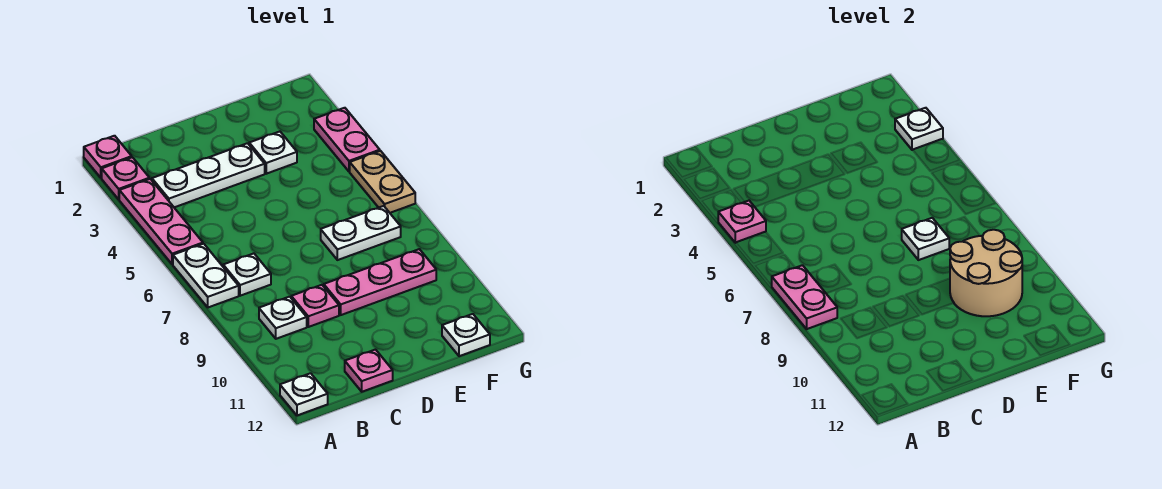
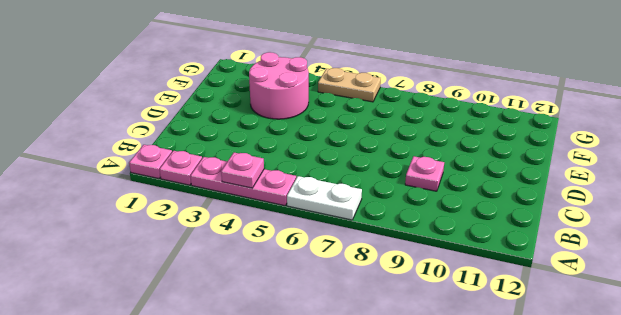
pink round brick E3:F4 level 1 -> white plate E3 level 1
none -> white plate A12 level 1
none -> white plate B3:D3 level 1
none -> white plate B7 level 1

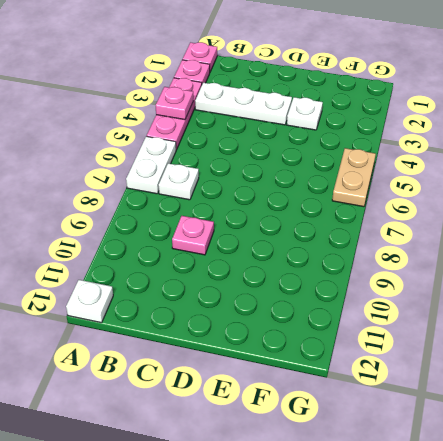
none -> white plate B9 level 1
none -> pink plate C12 level 1
none -> pink plate D9:F9 level 1

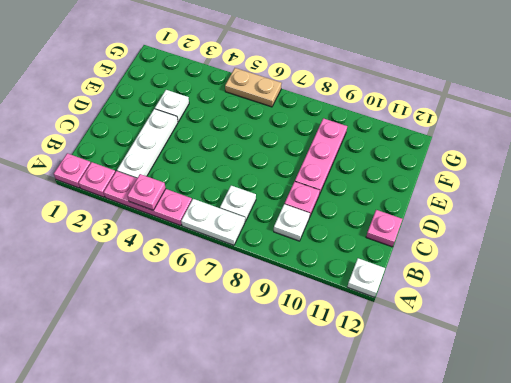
none -> white plate E7:F7 level 1
none -> white plate F12 level 1
none -> pink plate G3:G4 level 1

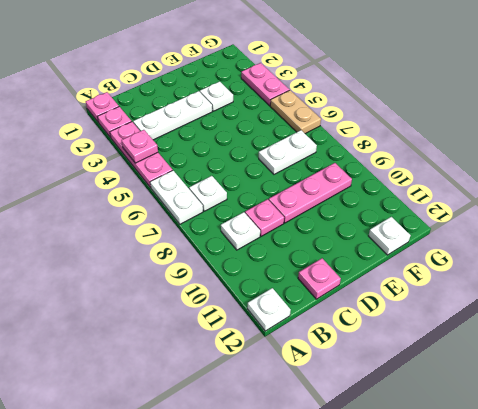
none -> pink plate A7:A8 level 2
none -> white plate E7 level 2
none -> tan round brick E9:F10 level 2

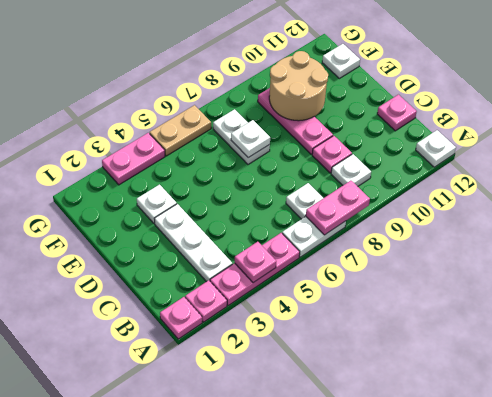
none -> white plate G3 level 2

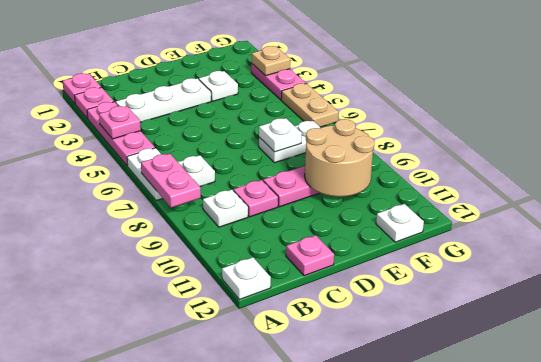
tan plate G3 level 2 -> white plate G3 level 2

